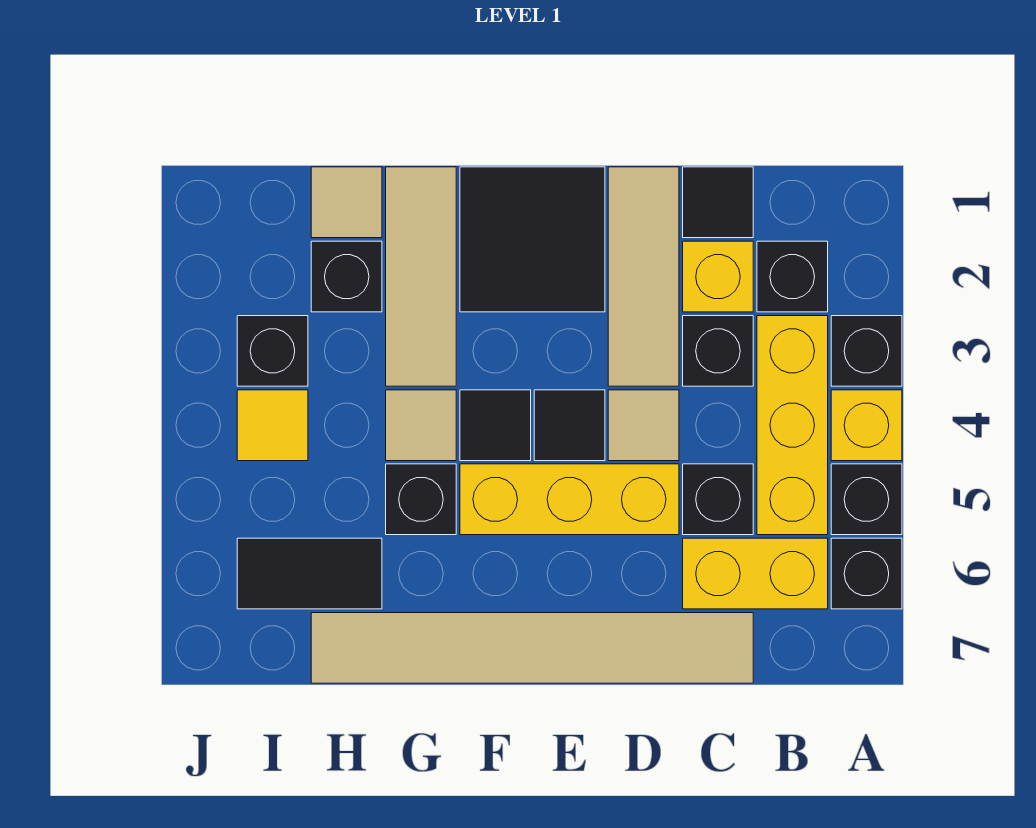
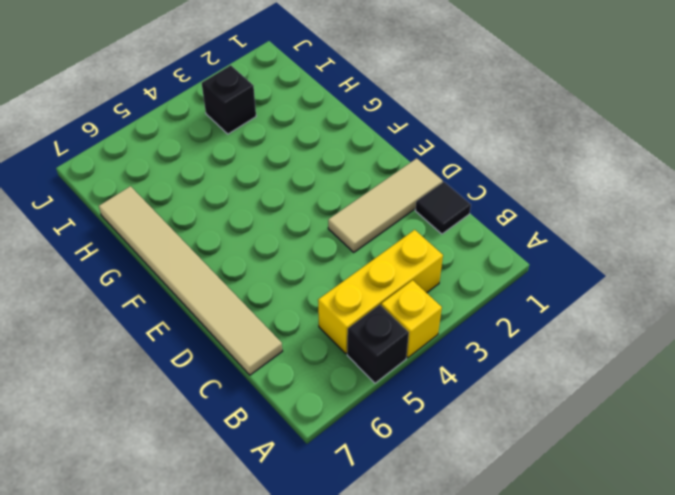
none -> black brick A3 level 1
none -> black brick A6 level 1
none -> black brick B2 level 1

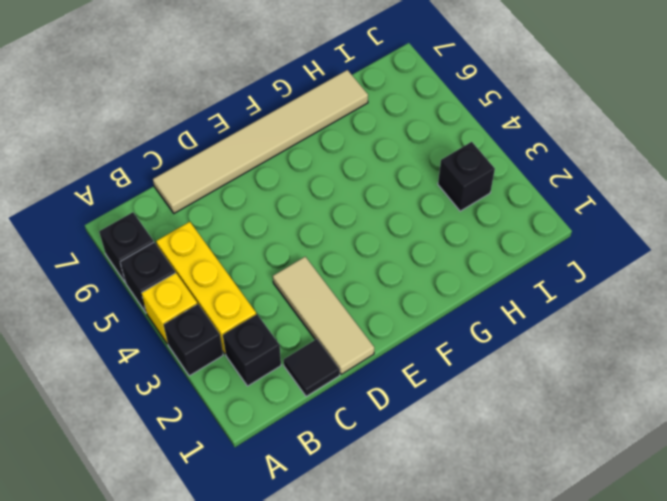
none -> yellow brick B6:C6 level 1
none -> yellow brick C2 level 1
none -> black brick C3 level 1

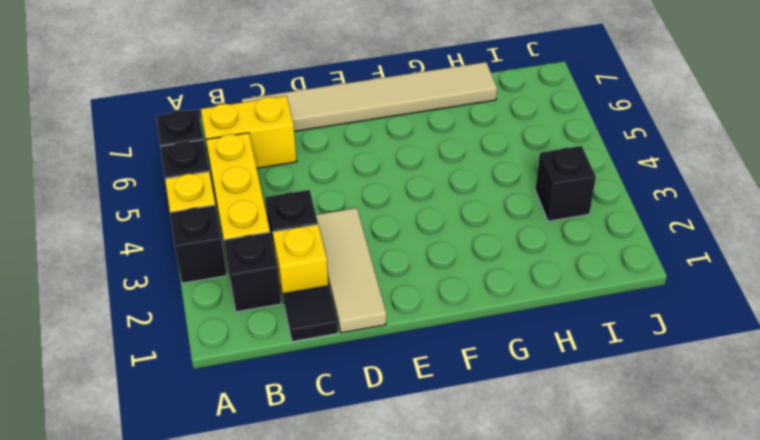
none -> black brick C5 level 1
none -> tan tile D4 level 1
none -> yellow brick D5:F5 level 1

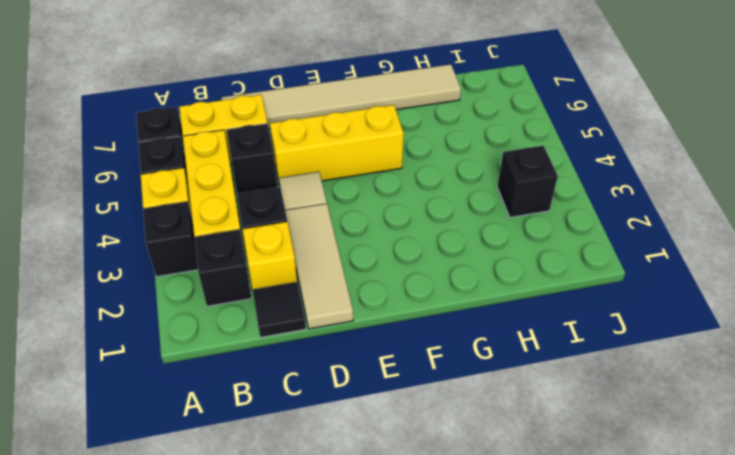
none -> black tile E1:F2 level 1
none -> black tile E4 level 1
none -> black tile F4 level 1

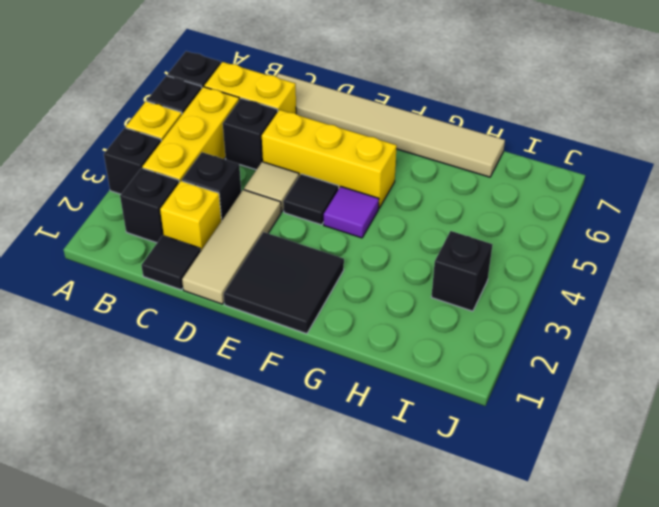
purple tile F4 level 1 -> black tile F4 level 1
none -> tan tile G1:G3 level 1
none -> tan tile G4 level 1
none -> black brick G5 level 1

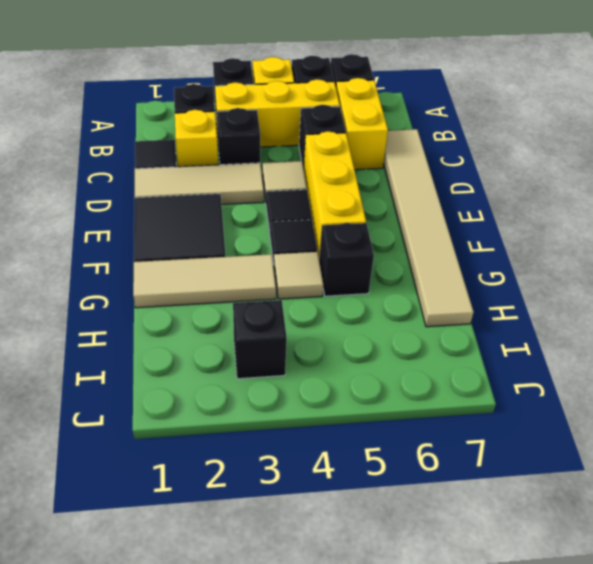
none -> tan tile H1 level 1
none -> black brick H2 level 1
none -> black tile H6:I6 level 1

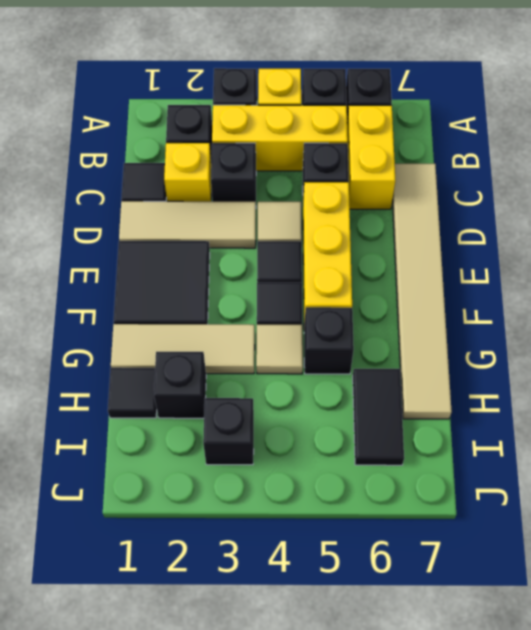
black tile H1 level 1 -> tan tile H1 level 1
none -> yellow tile I4 level 1

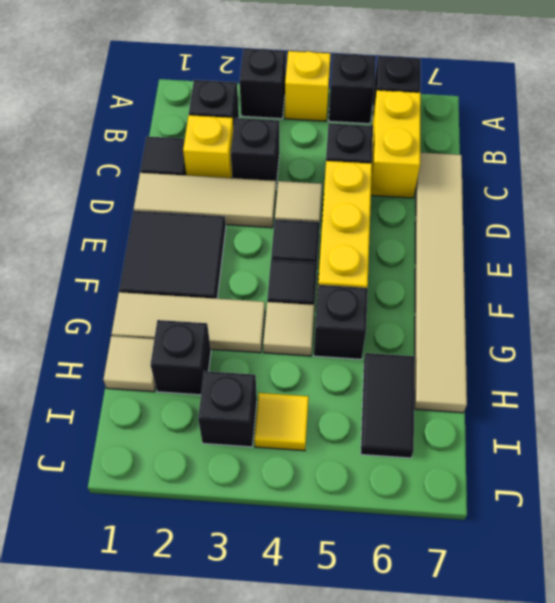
none -> yellow brick B3:B5 level 1

